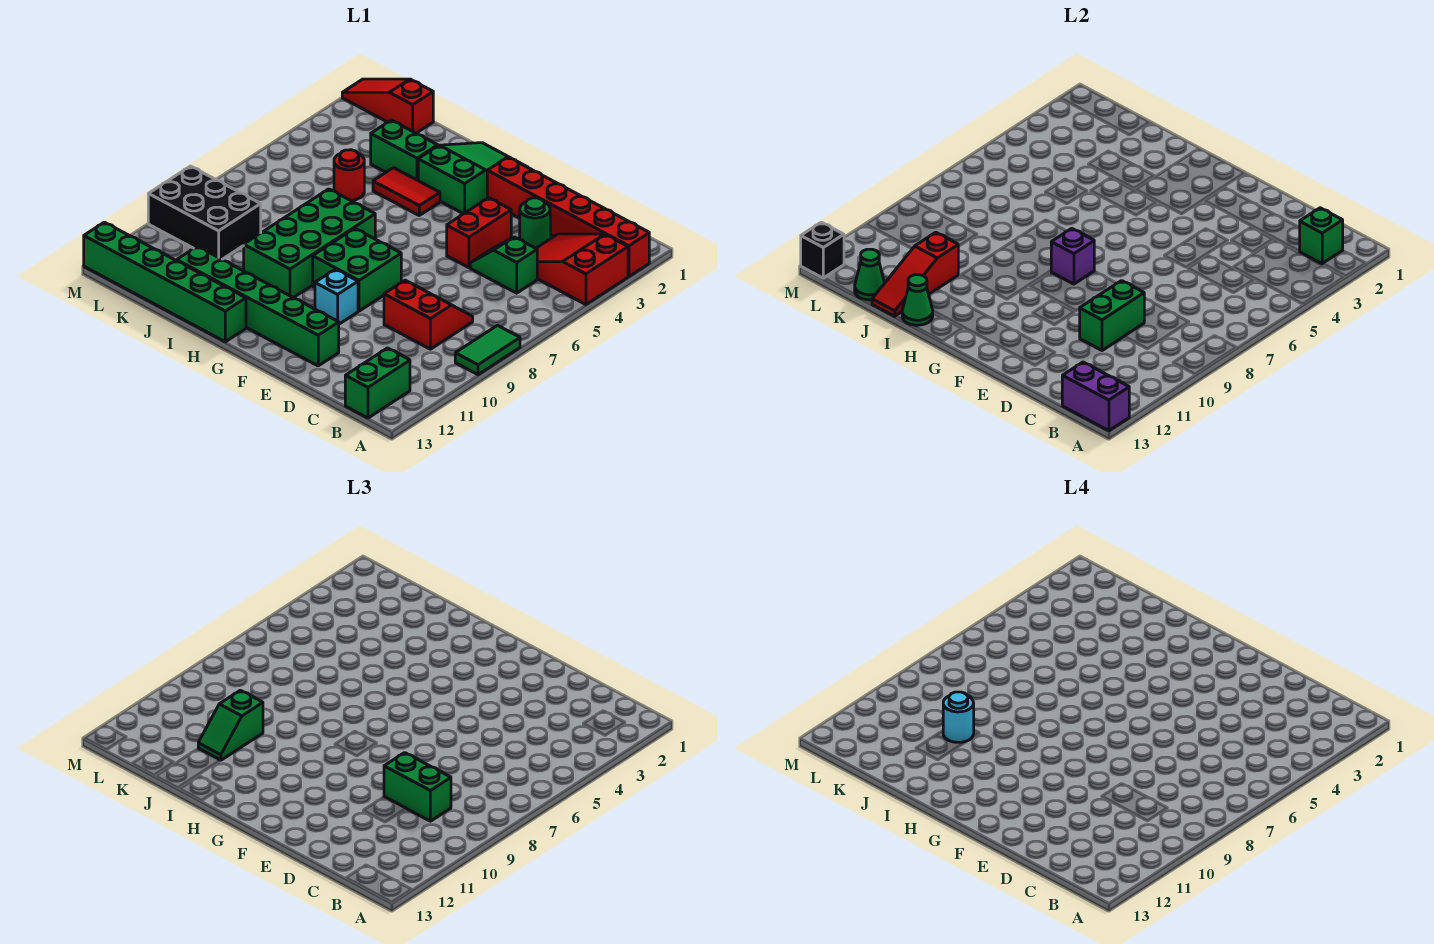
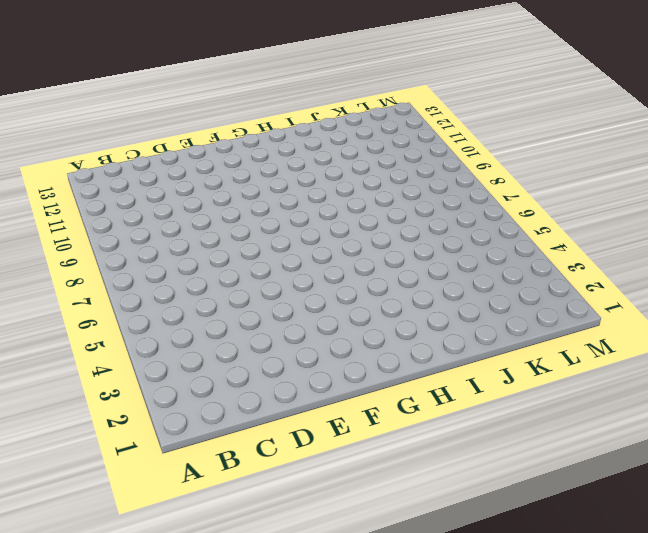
none -> red brick A2:F2 level 1
none -> red slope A3:C4 level 1 top A
none -> green tile A8:A9 level 1
none -> green brick B12:B13 level 1

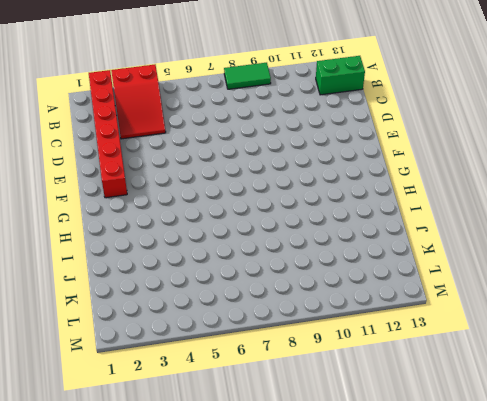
none -> green slope C5:D5 level 1 top C
none -> red slope C8:D9 level 1 top 9
none -> green round brick D3 level 1
none -> red brick E4:E5 level 1

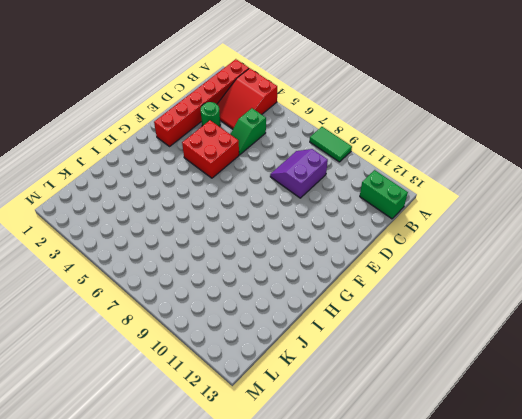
purple slope C8:D9 level 1 top 9 -> red slope C8:D9 level 1 top 9
red brick E4:F5 level 1 -> red brick E4:E5 level 1
none -> green brick E12:J12 level 1
none -> green brick F8:G9 level 1
none -> cyan brick F10 level 1
none -> green slope G1:H3 level 1 top 3

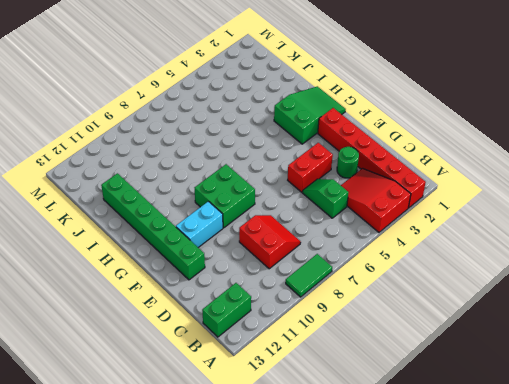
cyan brick F10:F11 level 1 -> cyan brick F10 level 1
none -> red tile H4:I4 level 1
none -> green brick H7:I10 level 1
none -> green brick H13:M13 level 1
none -> green brick I3:J3 level 1

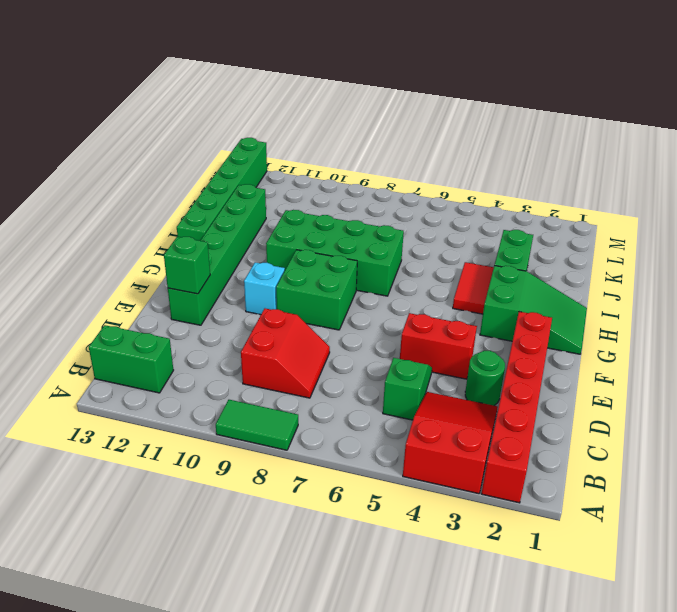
green brick E12 level 2 -> green brick B2 level 2
none -> red round brick J5 level 1
none -> red slope K1:M1 level 1 top K
none -> black brick K9:M10 level 1
none -> purple brick A13:B13 level 2

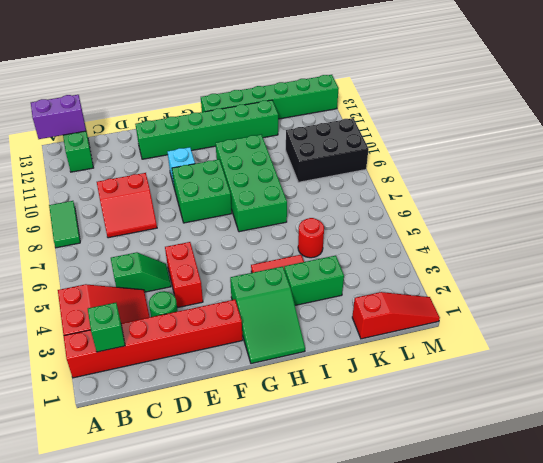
none -> green brick D9:D10 level 2
none -> purple brick G8 level 2
none -> green cone I13 level 2
none -> red slope J11:J13 level 2 top 11

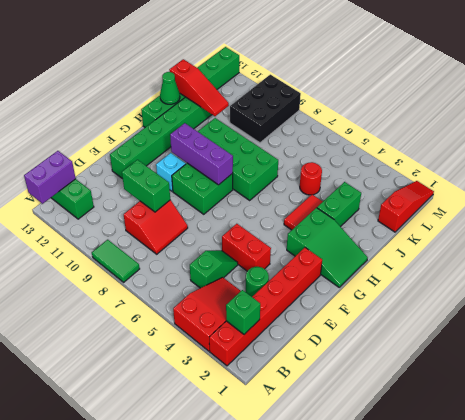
purple brick G8:G10 level 2 -> purple brick G8 level 2
red slope J11:J13 level 2 top 13 -> red slope J11:J13 level 2 top 11
none -> green cone K13 level 2
none -> black brick M13 level 2
none -> green brick C9:D9 level 3
none -> green slope J10:J11 level 3 top 10

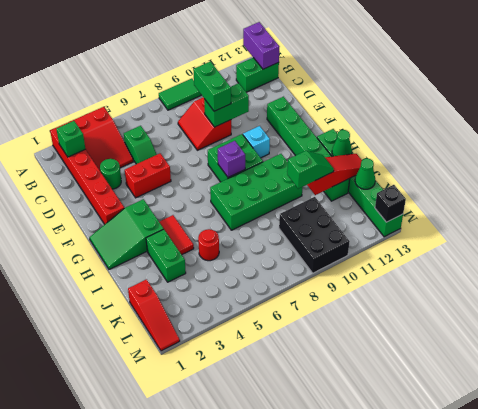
none -> cyan round brick J10 level 4

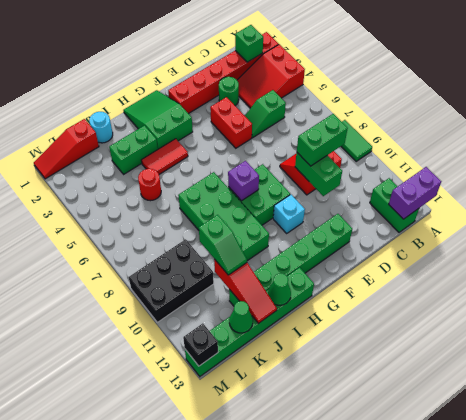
cyan round brick J1 level 1 -> cyan round brick J10 level 4

